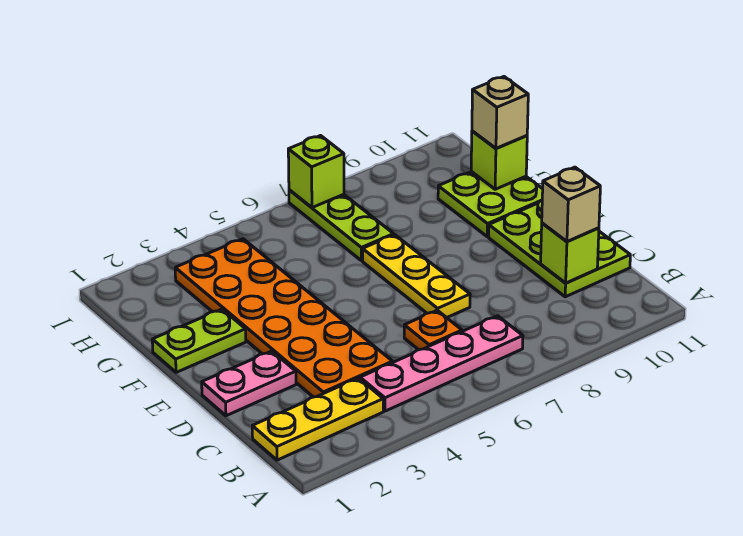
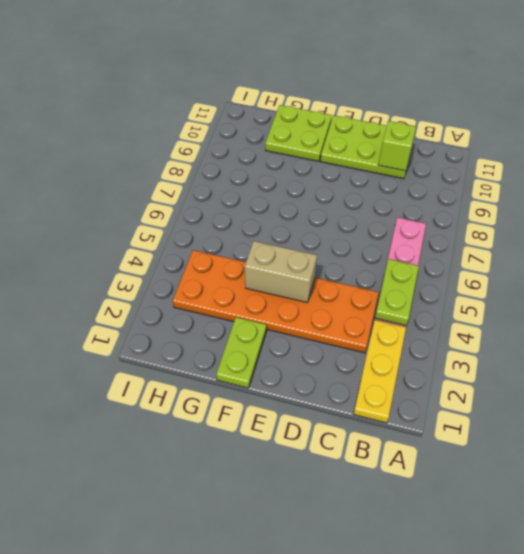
lime plate B4:B5 level 2 -> none
tan brick E4:F4 level 2 -> none
none -> orange plate C6 level 1
none -> pink plate D1:D2 level 1
none -> yellow plate D7:F7 level 1

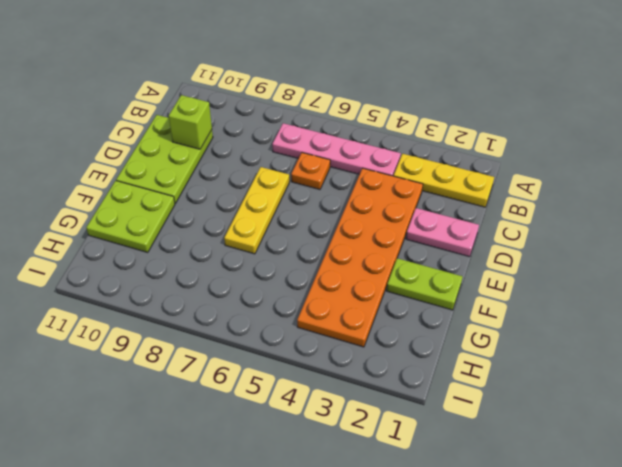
none -> lime plate G7:I7 level 1
none -> lime brick G11 level 2
none -> lime brick I7 level 2

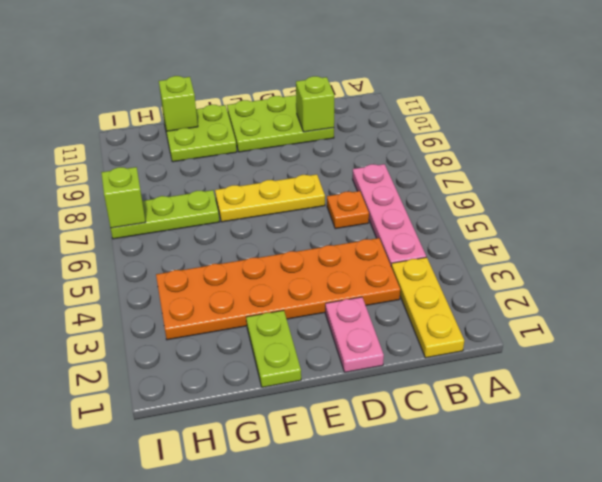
none -> tan brick C10 level 3
none -> tan brick G11 level 3

